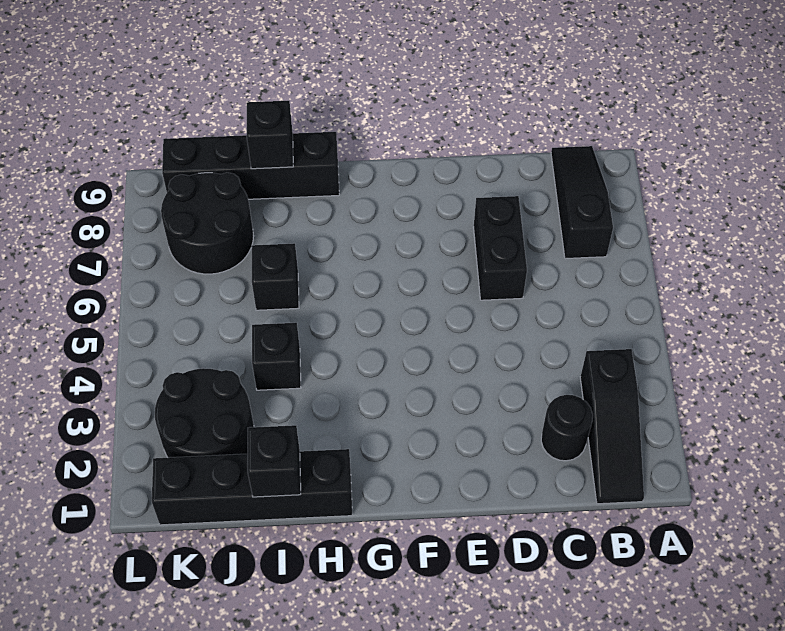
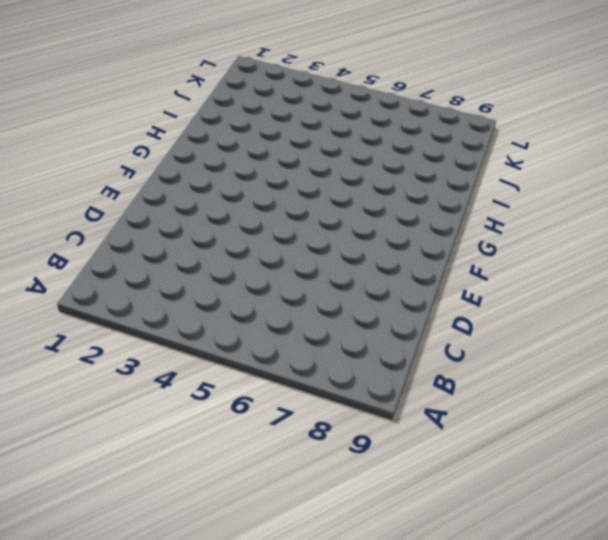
none -> black slope B1:B3 level 1 top 3
none -> black slope B7:B9 level 1 top 7
none -> black round brick C2 level 1

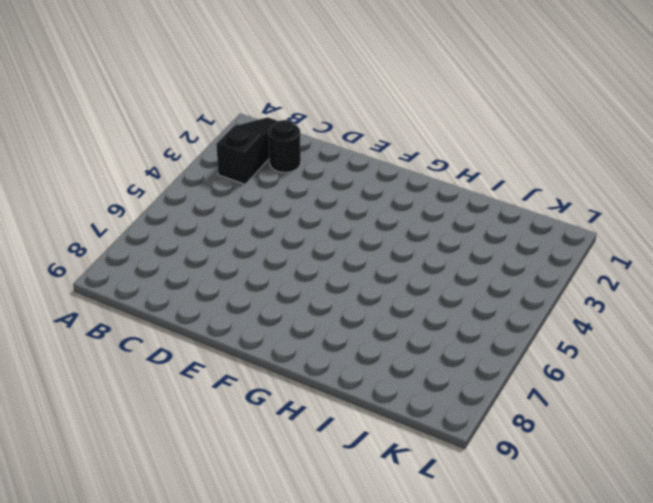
none -> black slope B7:B9 level 1 top 7
none -> black brick D6:D7 level 1
none -> black brick H1:K1 level 1

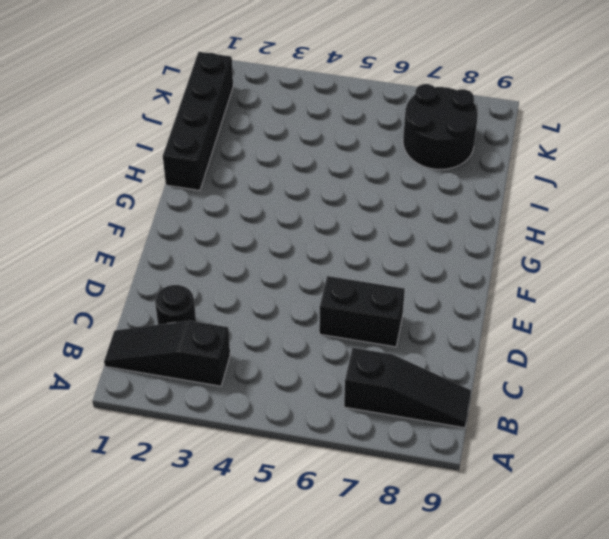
none -> black brick H9:K9 level 1
none -> black brick I4 level 1
none -> black brick I6 level 1

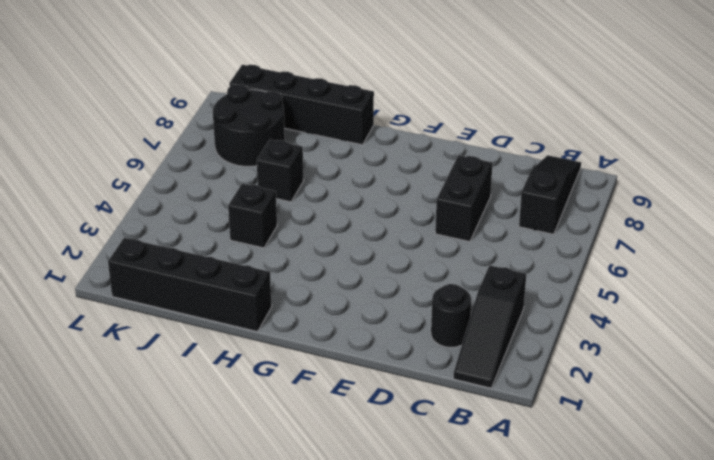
none -> black round brick J2:K3 level 1
none -> black brick I1 level 2
none -> black brick I9 level 2

